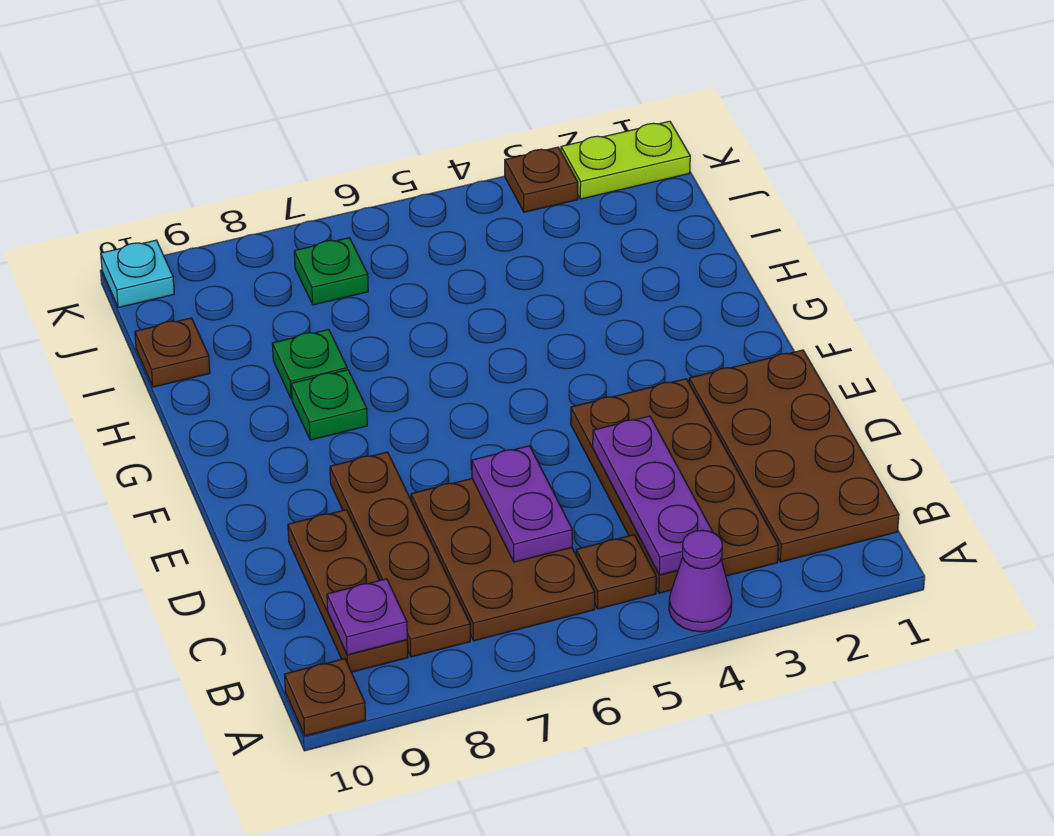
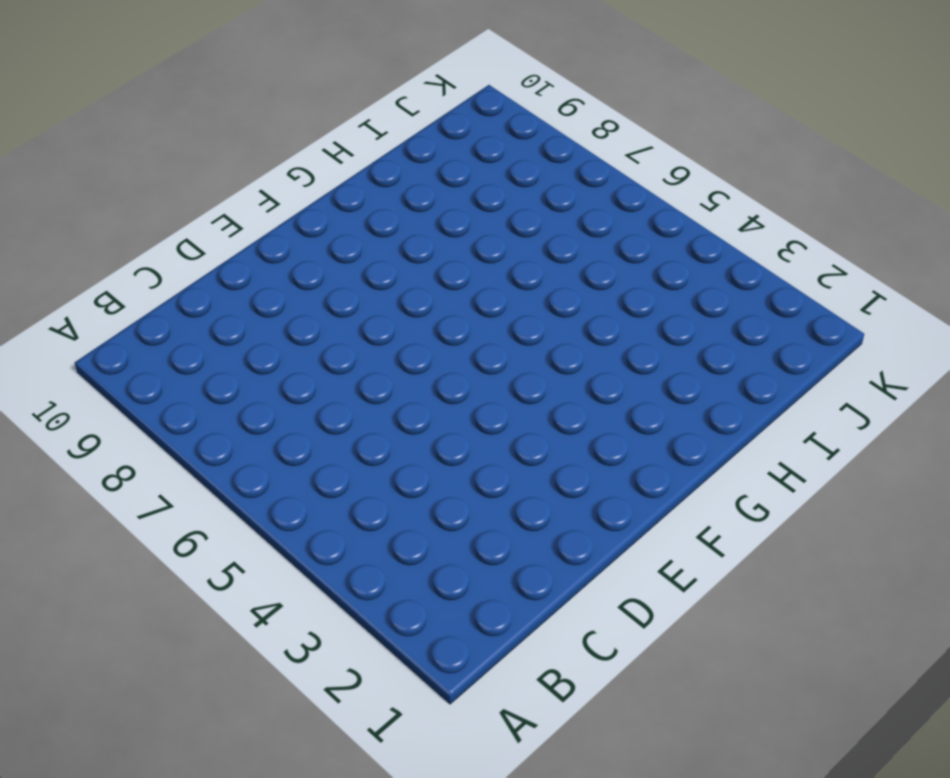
none -> purple cone A4 level 1
none -> brown plate A10 level 1
none -> brown plate B1:E2 level 1

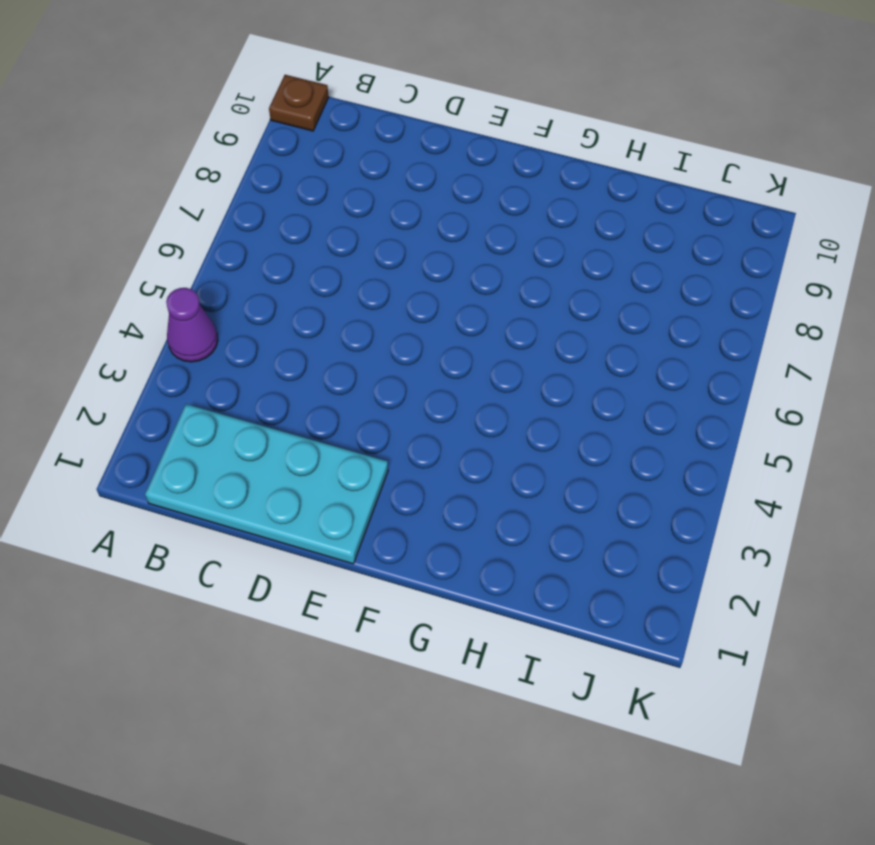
cyan plate B1:E2 level 1 -> brown plate B1:E2 level 1
none -> brown plate B3:E4 level 1
none -> brown plate B5 level 1
none -> brown plate B6:D7 level 1

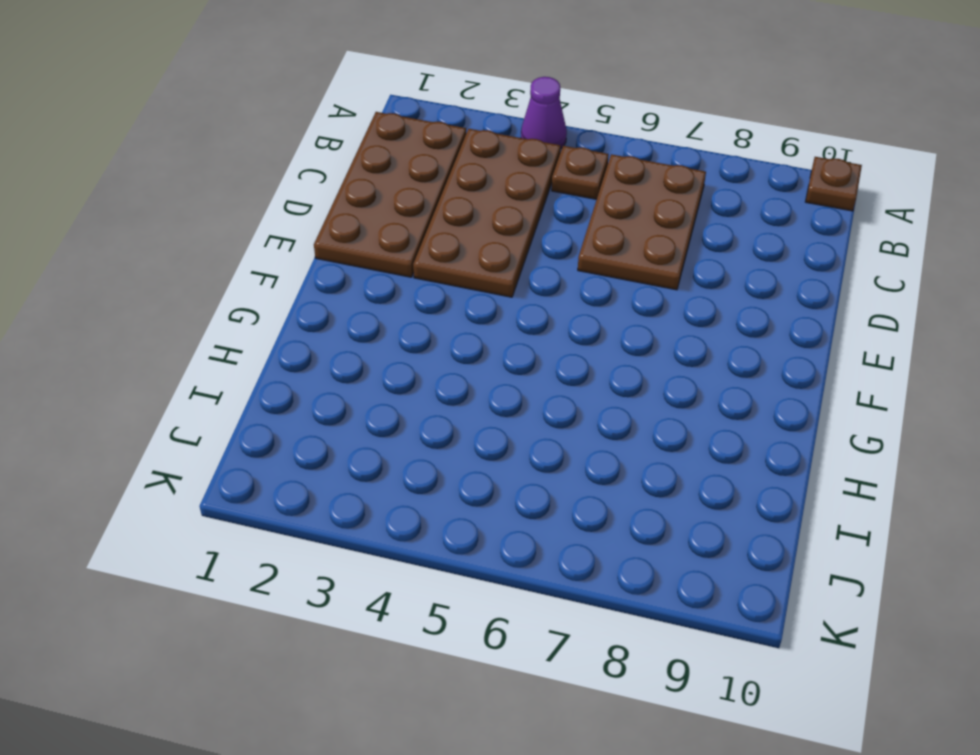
none -> brown plate B8:E8 level 1
none -> brown plate B9:D9 level 1
none -> green plate G8 level 1

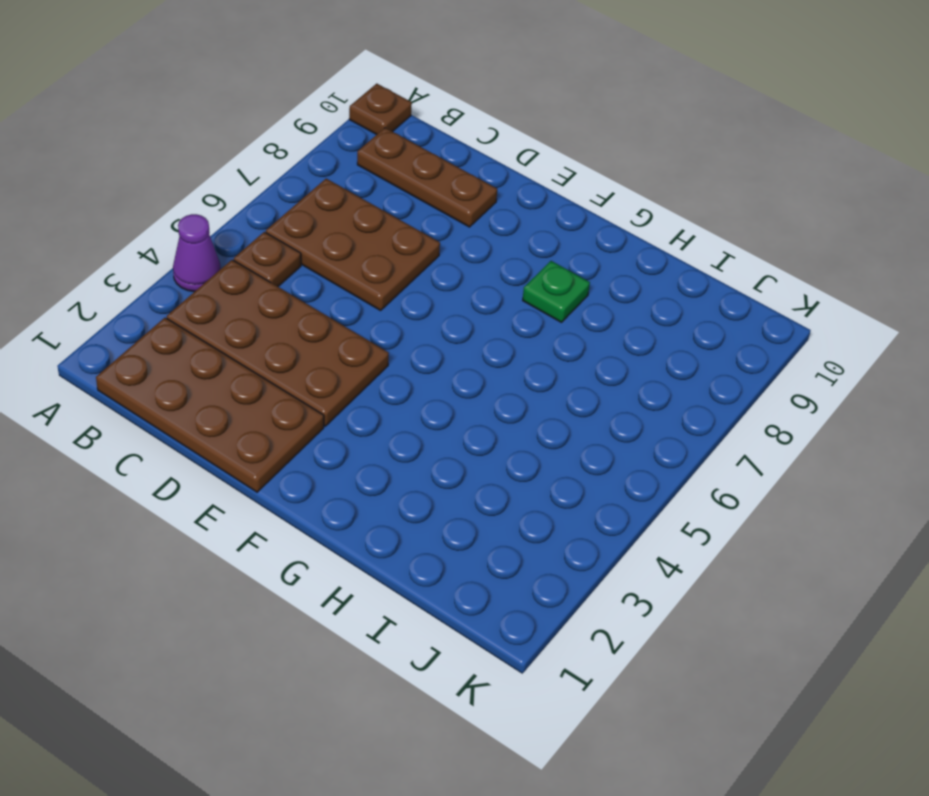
none -> brown plate B8:E8 level 1
none -> green plate H8 level 1
none -> brown plate I10 level 1

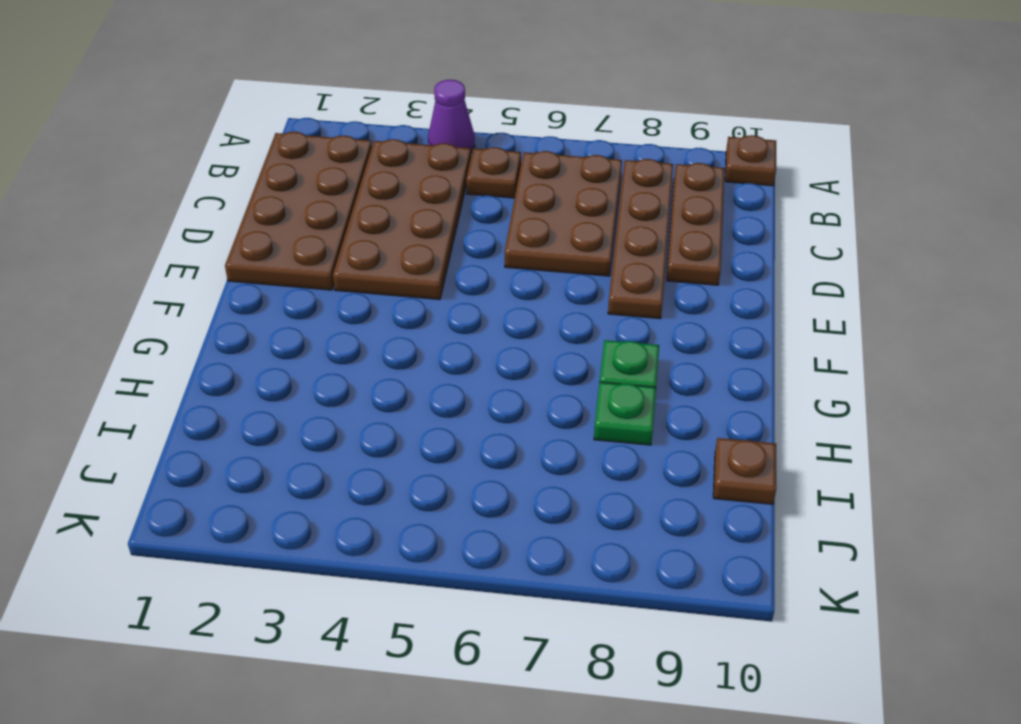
none -> green plate J7 level 1
none -> lime plate K1:K2 level 1
none -> brown plate K3 level 1

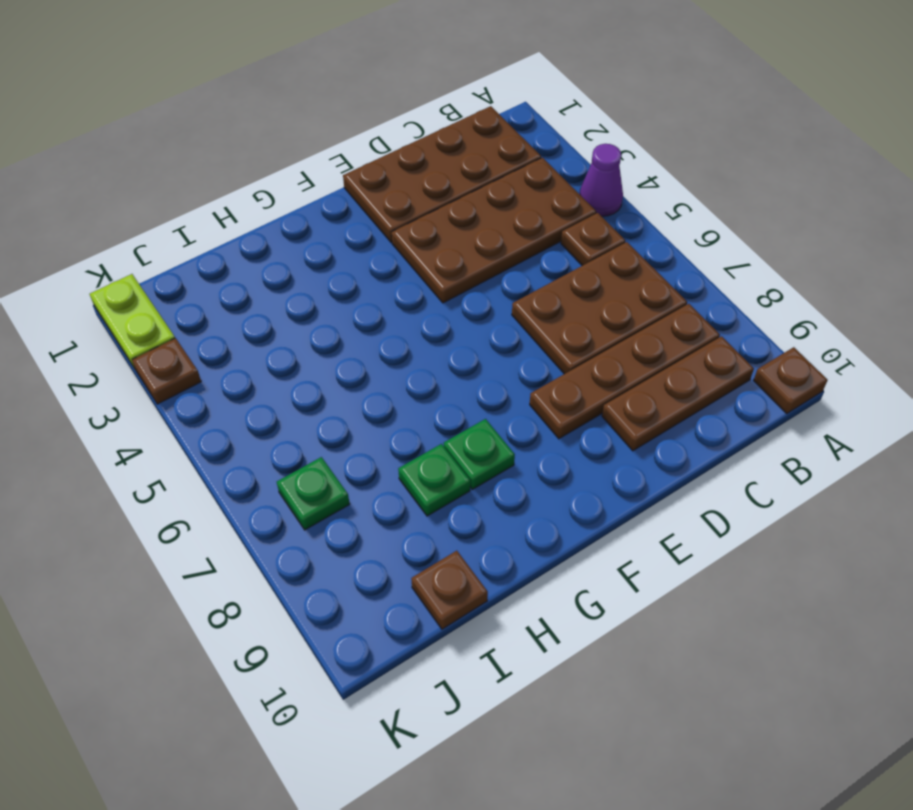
none -> cyan plate K10 level 1
none -> purple plate B4:D4 level 2
none -> purple plate B9 level 2

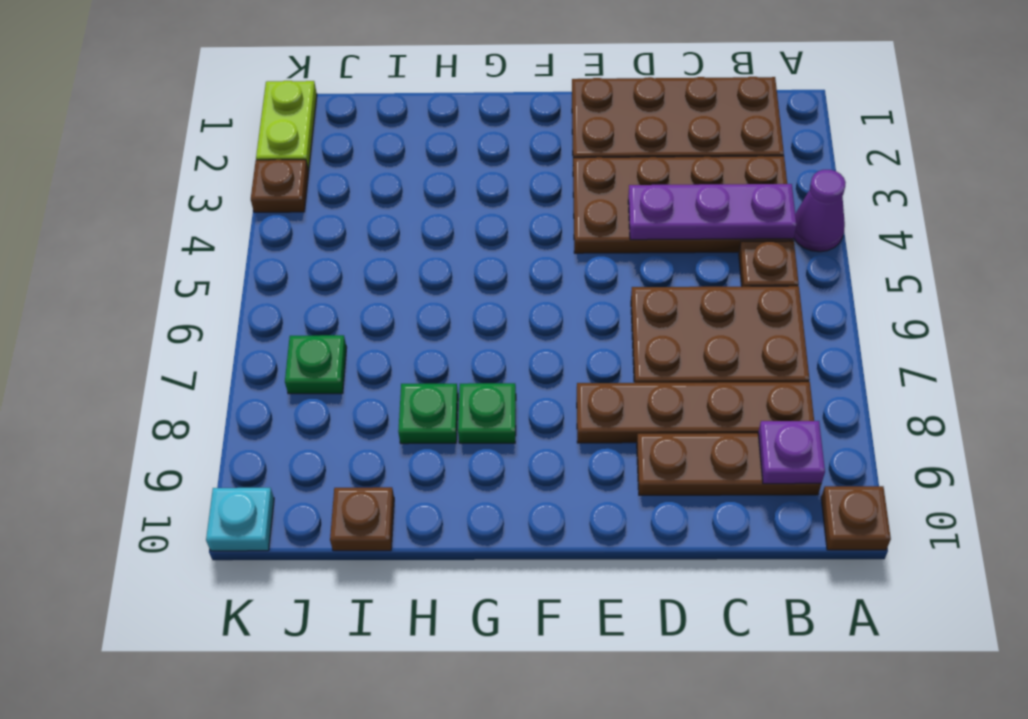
none -> purple plate C6:D6 level 2

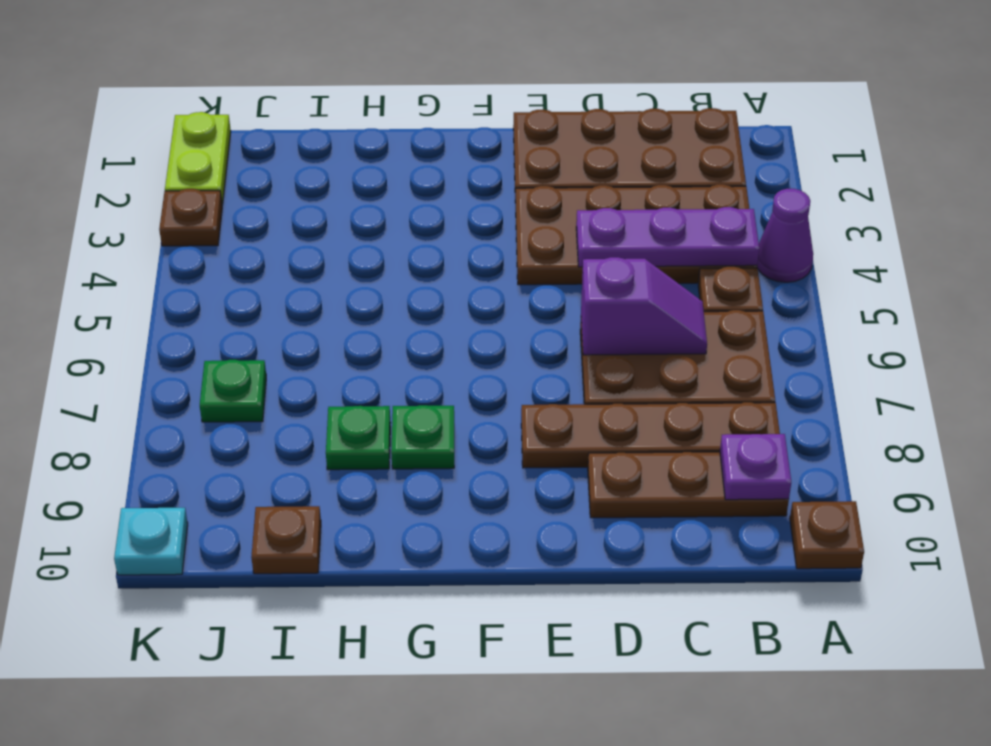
purple slope C6:D6 level 2 top D -> purple plate C6:D6 level 2

